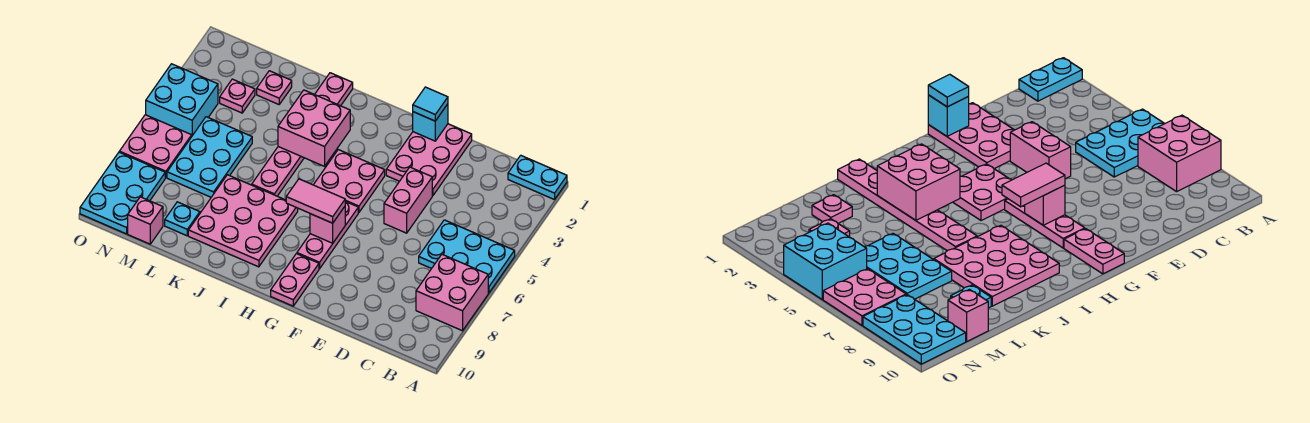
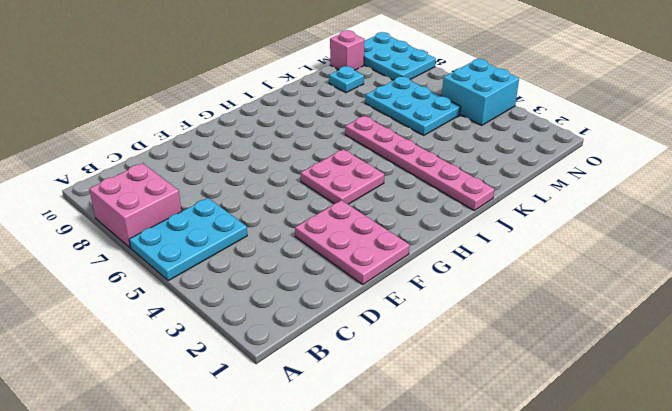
none -> cyan plate A1:B1 level 1
none -> pink brick E4:E5 level 1
none -> pink plate G6:G8 level 1

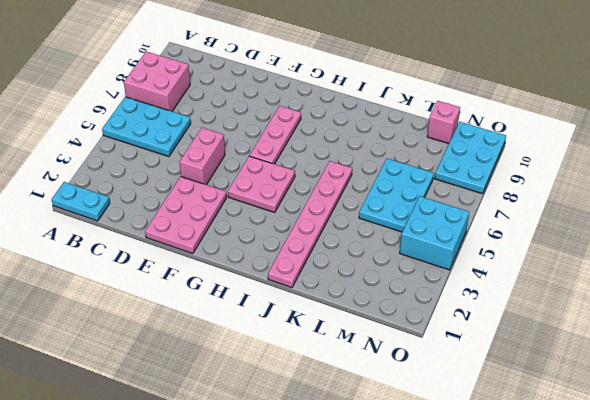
none -> pink plate G9:G10 level 1
none -> pink plate I7:K9 level 1
none -> pink plate L2 level 1

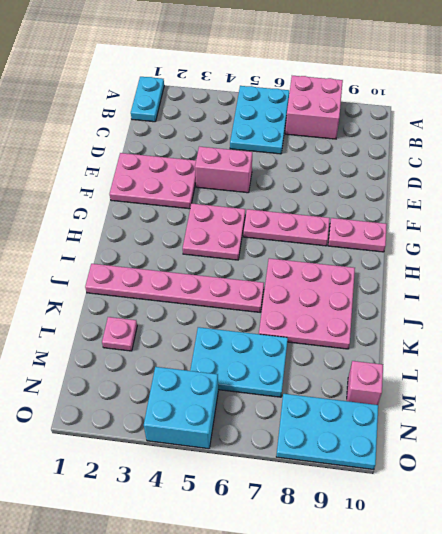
none -> cyan plate L9 level 1
none -> pink plate M3 level 1
none -> pink plate N6:O7 level 1

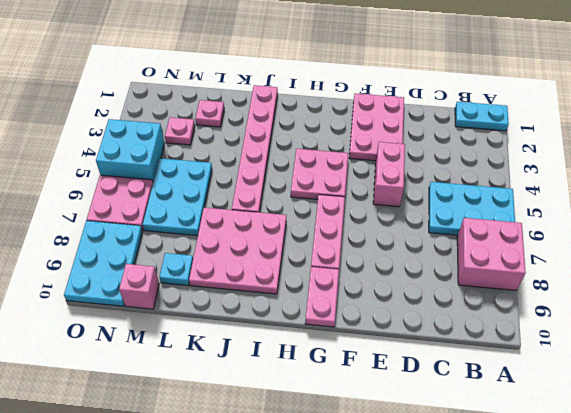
none -> cyan brick F1 level 2
none -> pink brick G7 level 2
none -> pink brick I3:J4 level 2

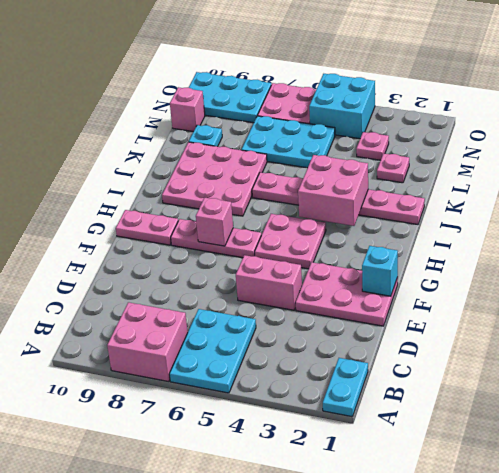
none -> cyan tile F1 level 3
none -> pink tile G7:H7 level 3

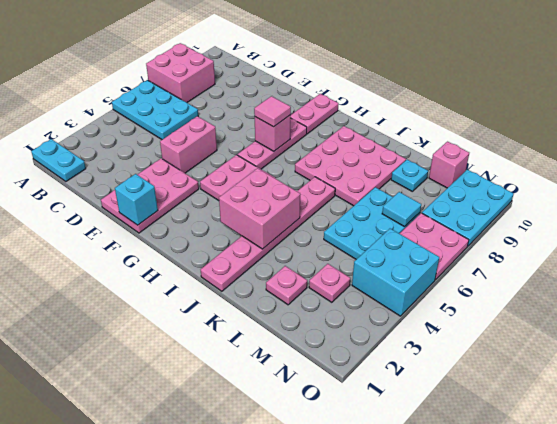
pink tile G7 level 3 -> pink tile G7:H7 level 3
cyan tile M7 level 2 -> cyan tile F1 level 3

